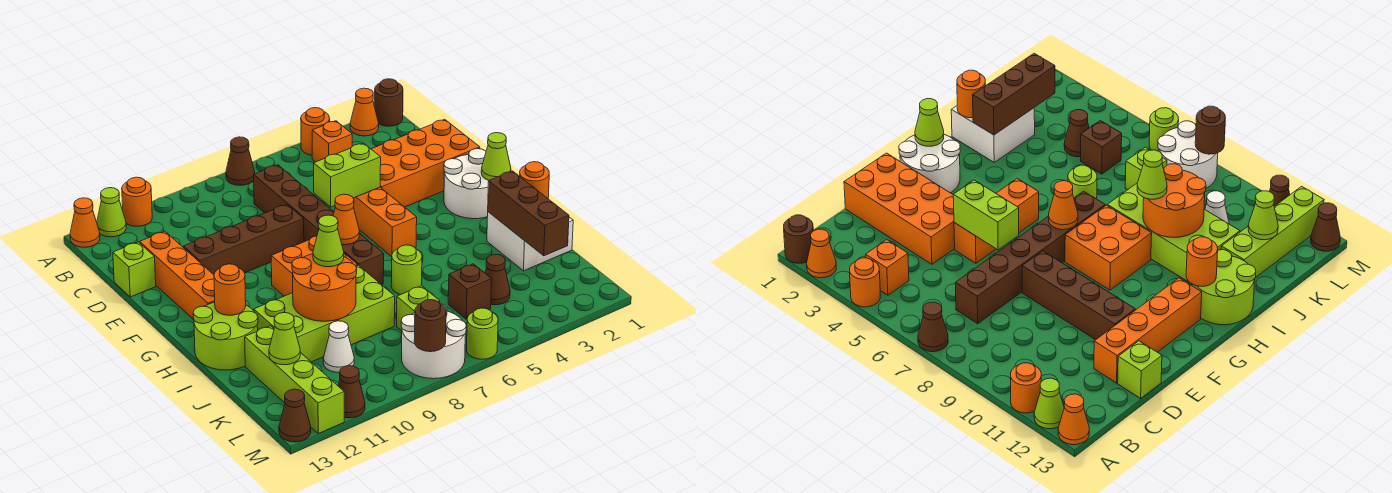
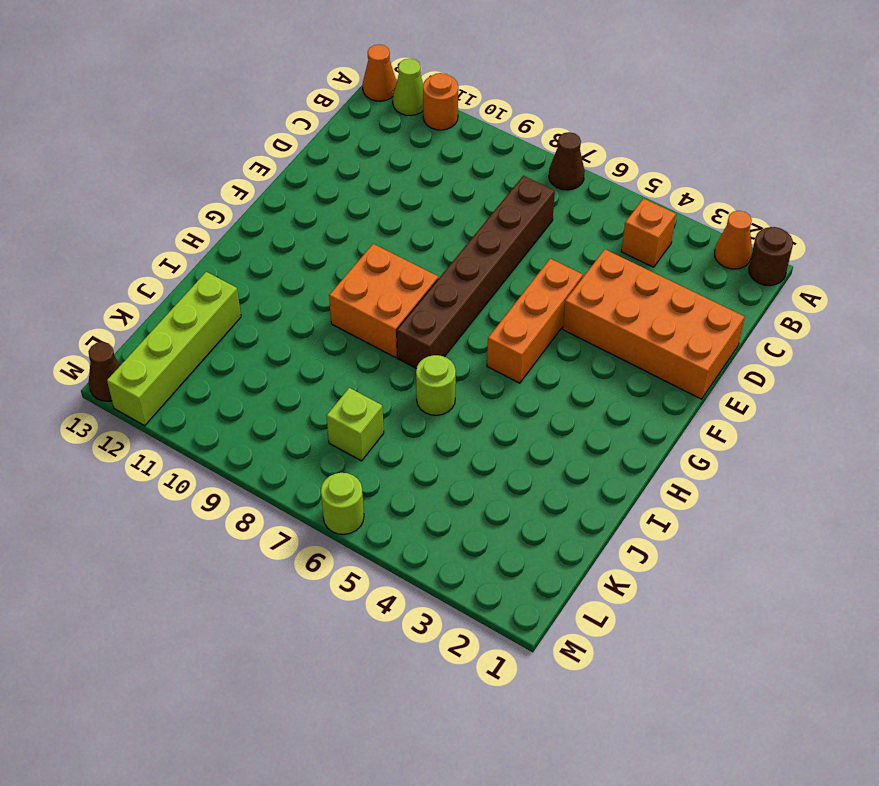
none -> orange round brick A4 level 1
none -> orange brick D12:G12 level 1
none -> lime brick D13 level 1
none -> brown brick E8:E11 level 1

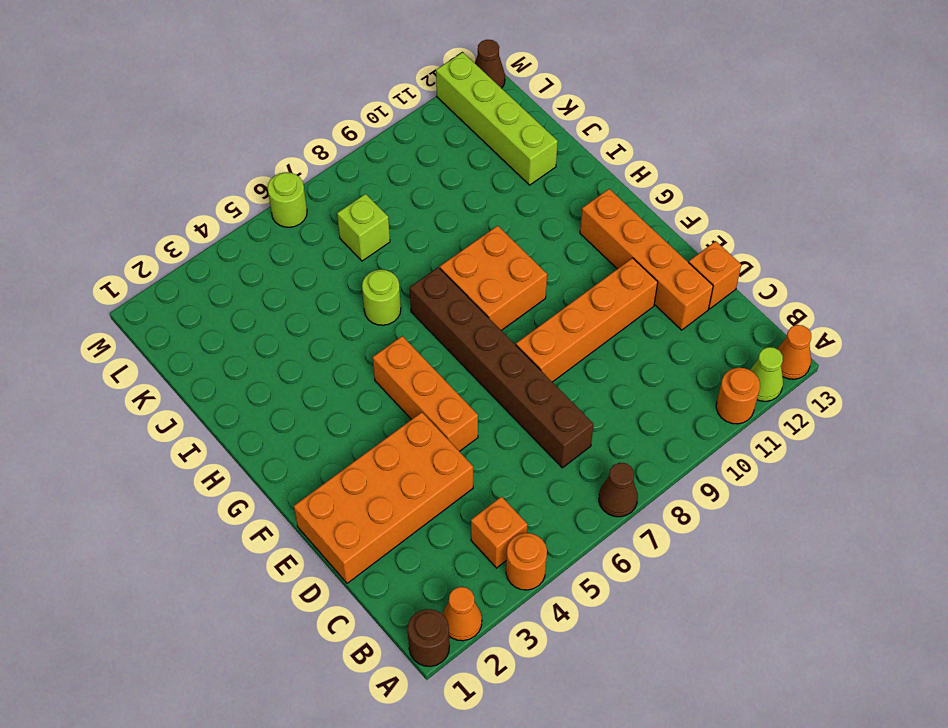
orange brick D13 level 1 -> lime brick D13 level 1
orange brick E8:E11 level 1 -> brown brick E8:E11 level 1
none -> white round brick F1:G2 level 1
none -> lime round brick H12:I13 level 1
none -> white brick I1:J2 level 1
none -> lime brick I8:J11 level 1

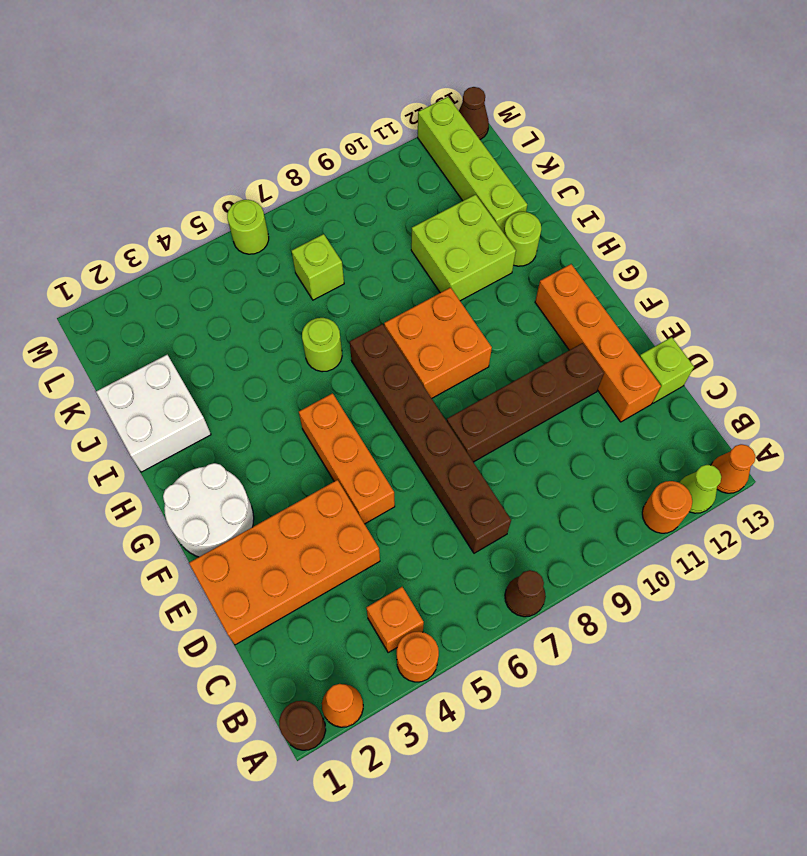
lime brick I10:J11 level 1 -> lime brick I8:J11 level 1
lime round brick I12 level 1 -> lime round brick H12:I13 level 1
none -> brown cone K4 level 1
none -> brown brick K5 level 1
none -> white cone K10 level 1
none -> white round brick L7:M8 level 1

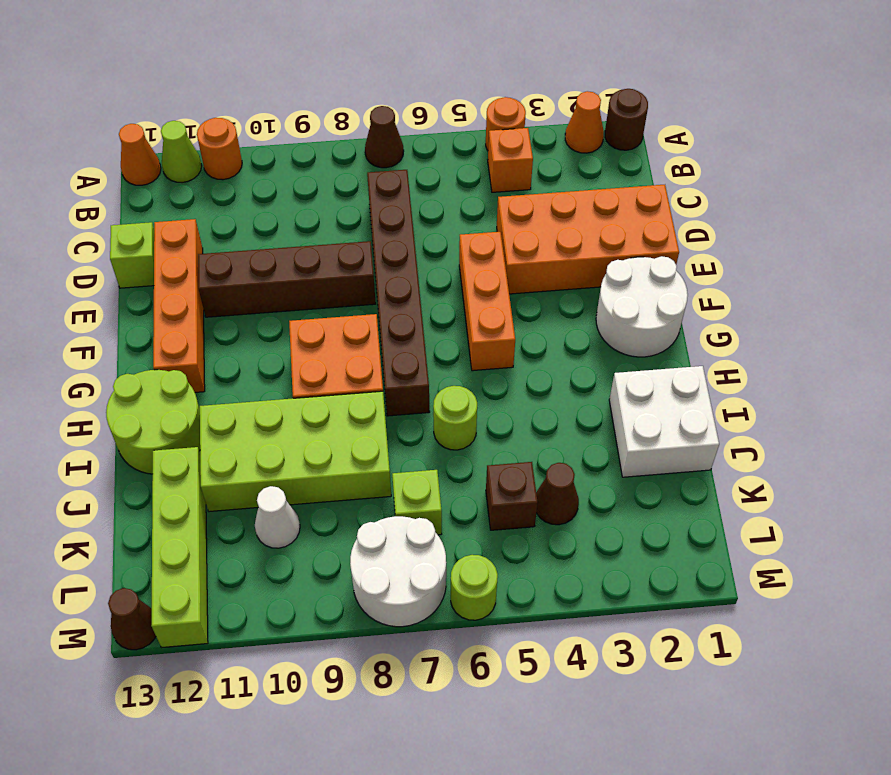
none -> brown cone M11 level 1
none -> lime brick E5:E6 level 2
none -> lime cone G1 level 2
none -> orange cone G7 level 2

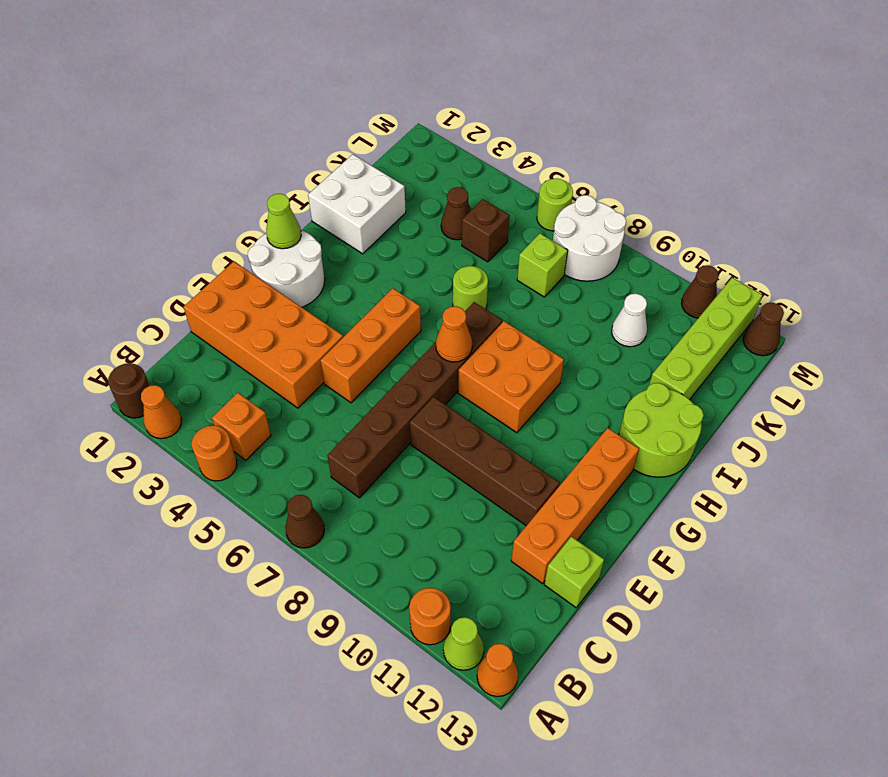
none -> lime brick I8:J11 level 1
none -> lime brick E5:E6 level 2
none -> orange round brick H12 level 2
none -> orange round brick I1 level 2

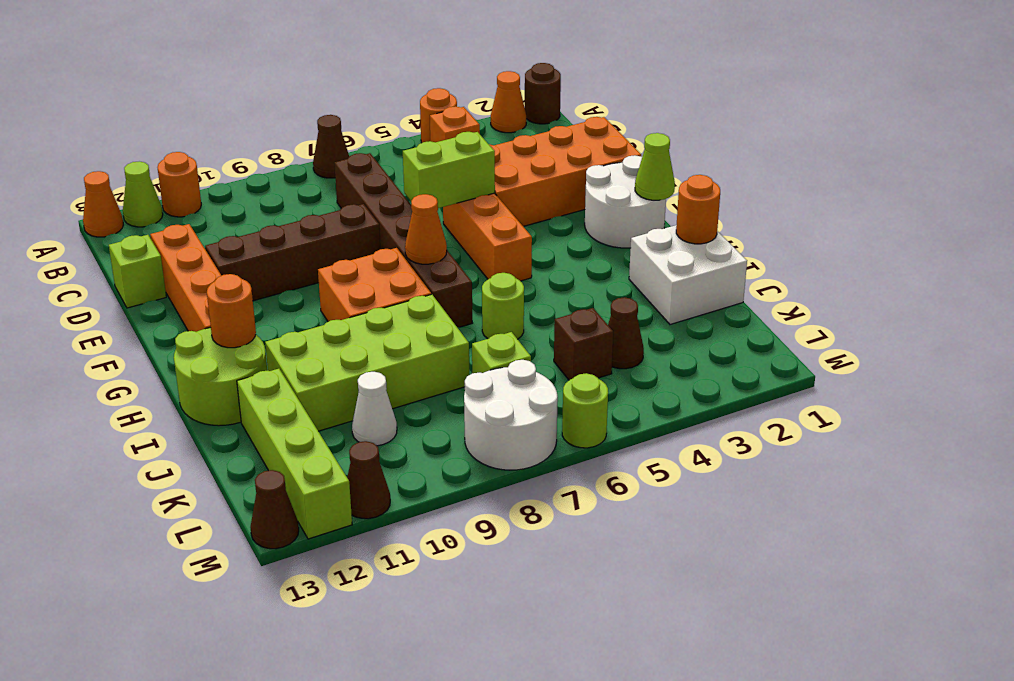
none -> brown brick I2:K2 level 2
none -> orange round brick I9:J10 level 2
none -> lime cone K12 level 2
none -> brown round brick M8 level 2

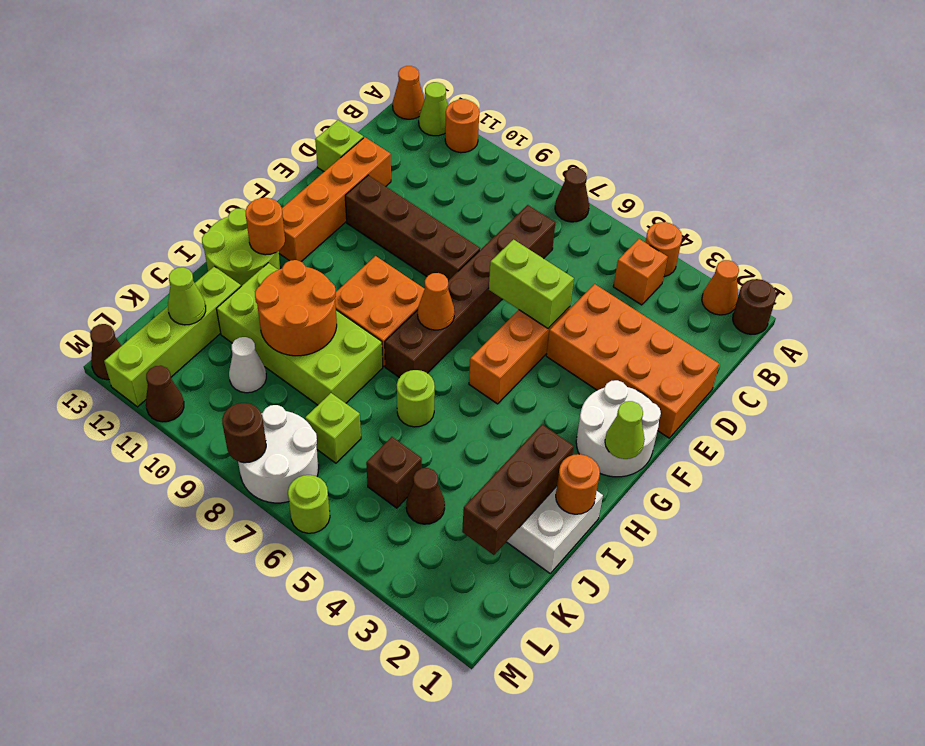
none -> lime cone I9 level 3

